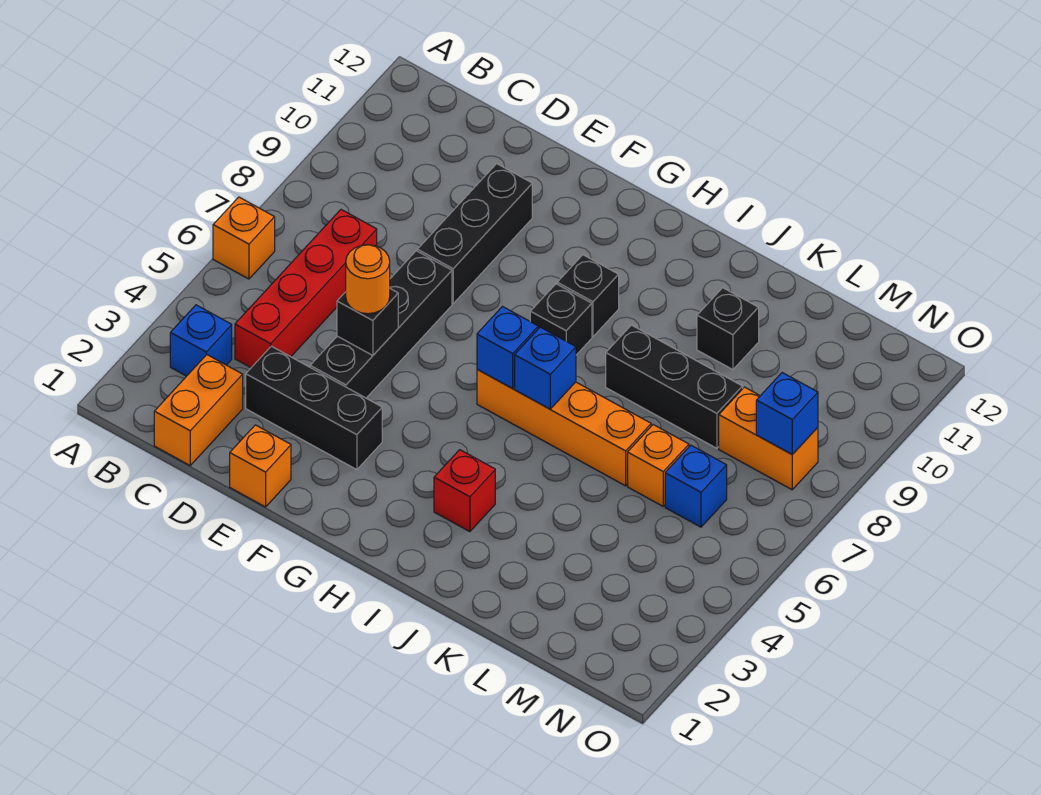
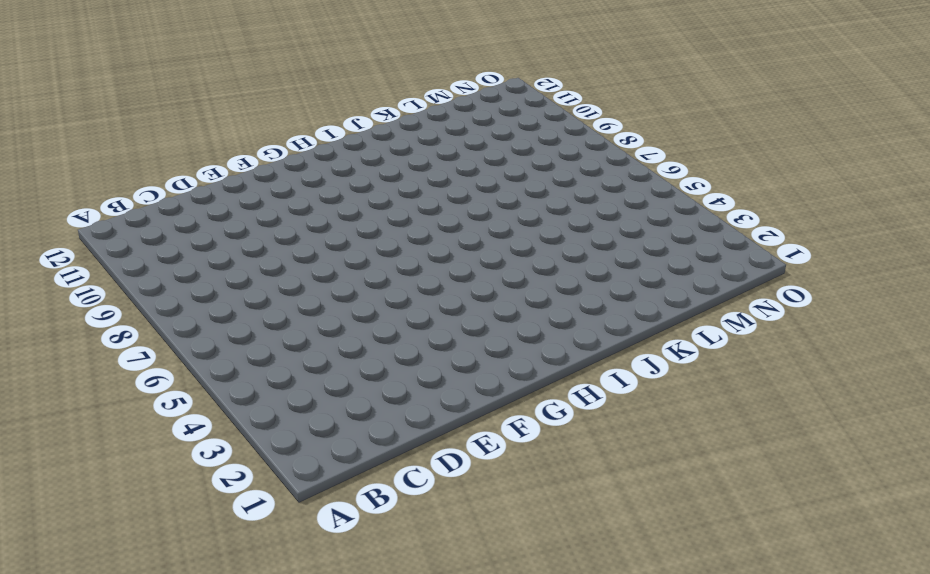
none -> orange brick A6 level 1
none -> blue brick B3 level 1
none -> orange brick C1:C2 level 1

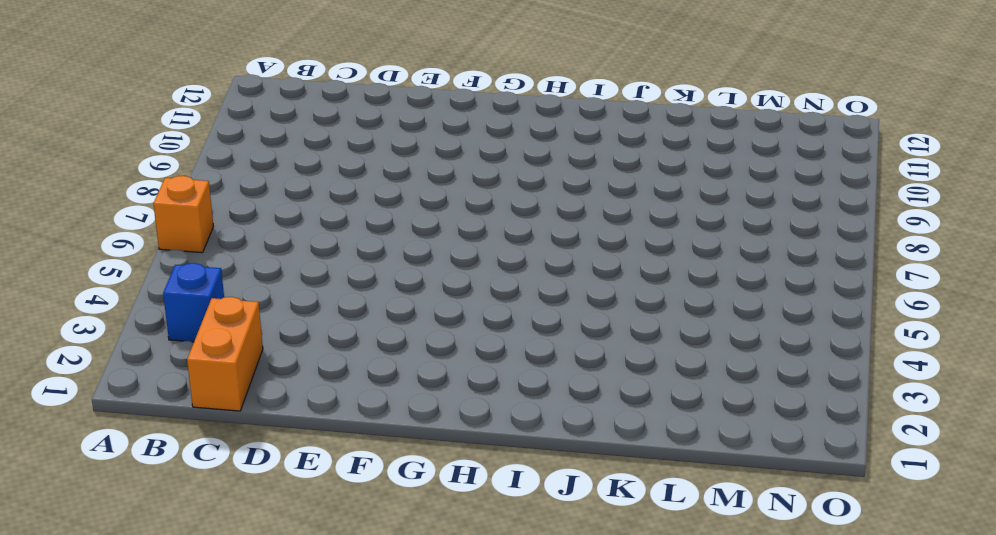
none -> red brick C4:C7 level 1
none -> black brick D3:F3 level 1
none -> orange brick E1 level 1

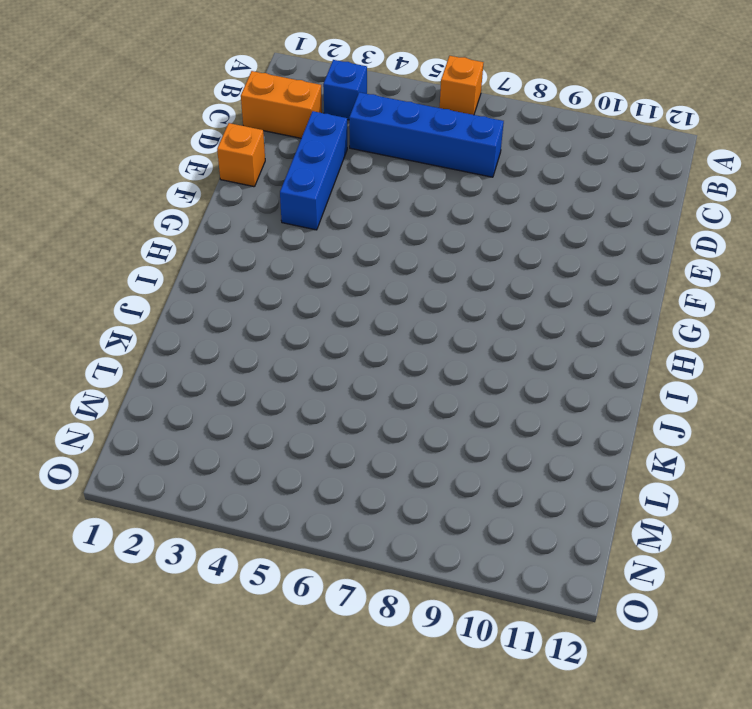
blue brick C4:C7 level 1 -> red brick C4:C7 level 1
blue brick D3:F3 level 1 -> black brick D3:F3 level 1
none -> black brick E4:E7 level 1
none -> black brick E8:E10 level 1
none -> orange brick H6:K6 level 1

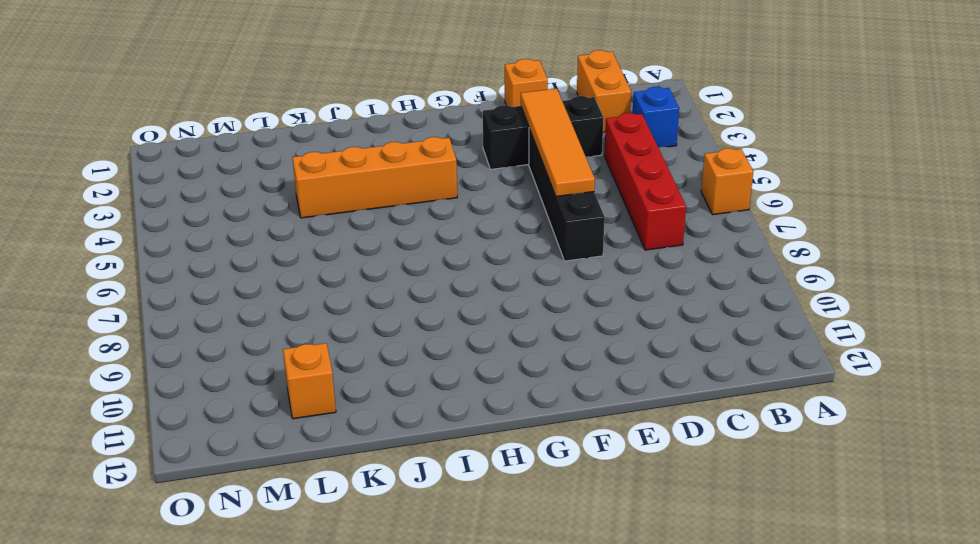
orange tile E3:E6 level 2 -> black brick E5 level 2
orange brick H4:K4 level 1 -> orange brick H6:K6 level 1
orange brick L11 level 1 -> orange brick L6 level 1
none -> black brick E8:E10 level 1
none -> black brick H8 level 1
none -> black brick H9 level 1

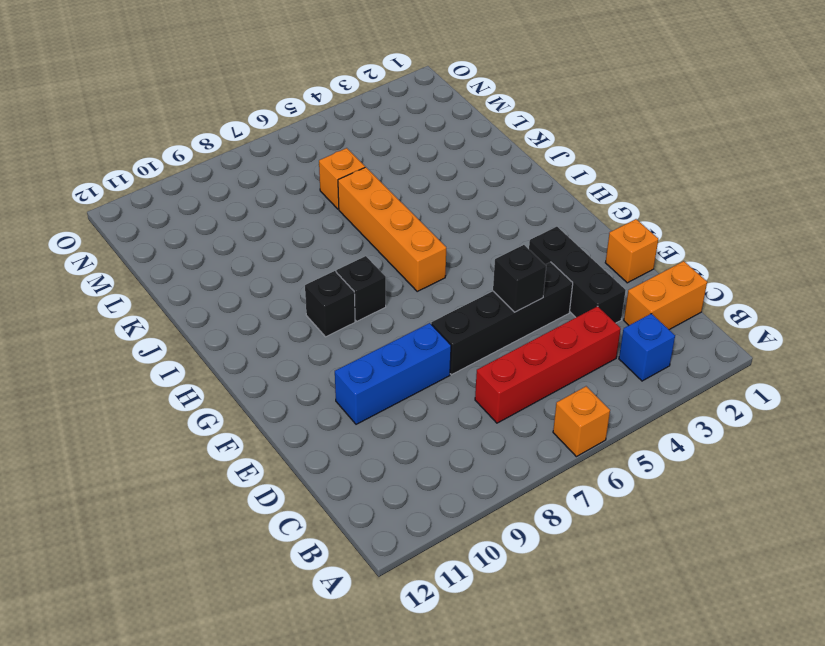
blue brick E8:E10 level 1 -> black brick E8:E10 level 1
none -> red brick I3 level 1
none -> black brick J8:L8 level 1
none -> black brick K10 level 1

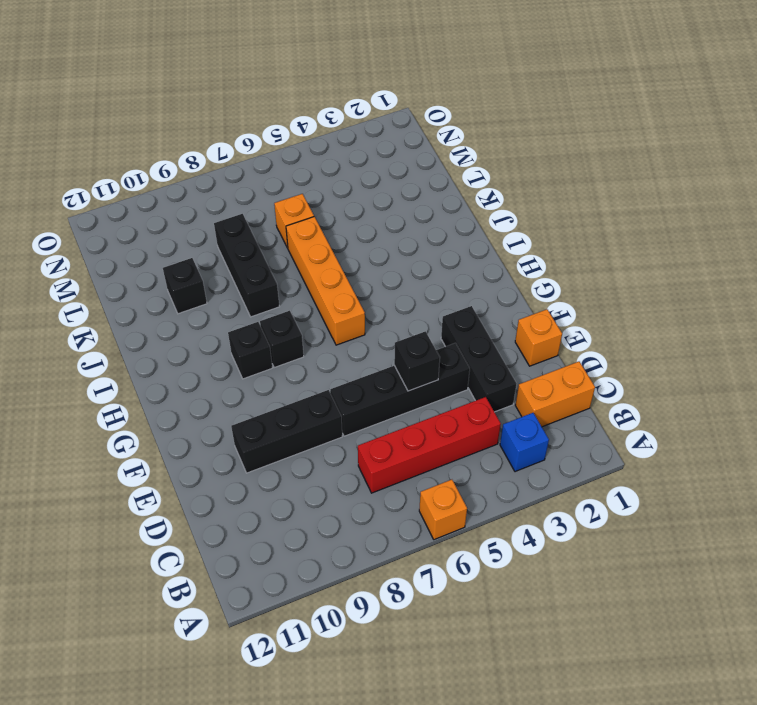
none -> red brick I3 level 1
none -> blue brick M6 level 1
none -> orange brick M8:N8 level 1

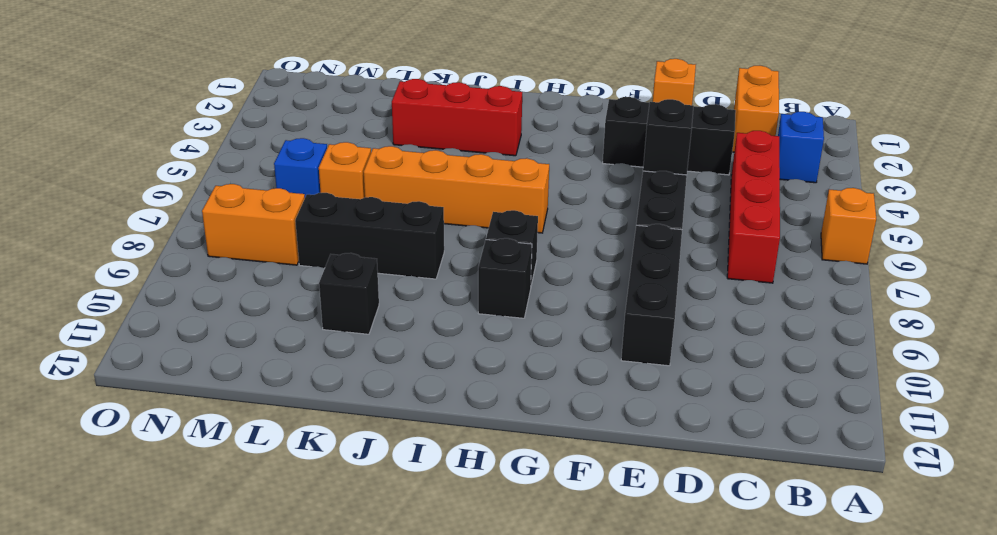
red brick I3:K3 level 1 -> red brick I3 level 1
none -> blue brick H6 level 2
none -> blue brick I6 level 2
none -> blue brick N8 level 2

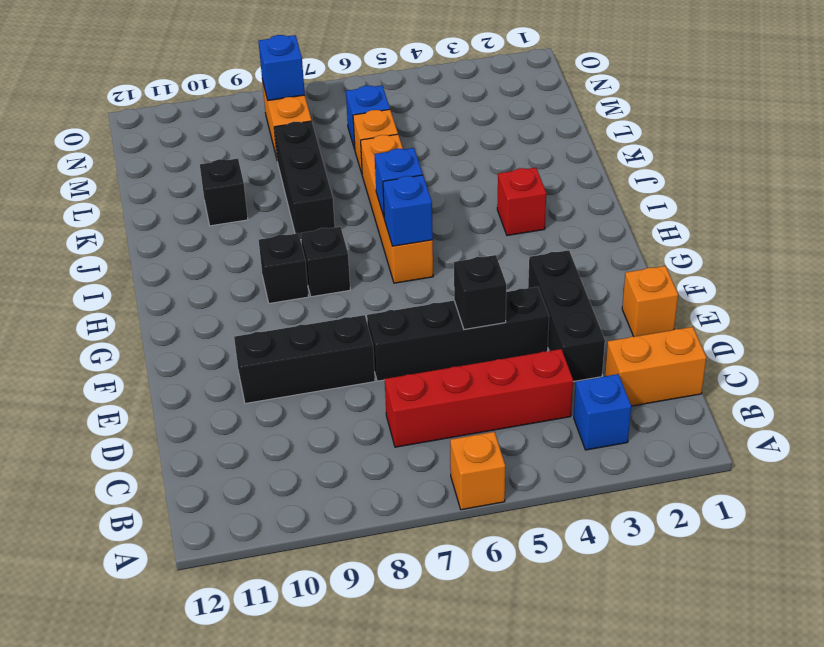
none -> orange round brick E5 level 3

